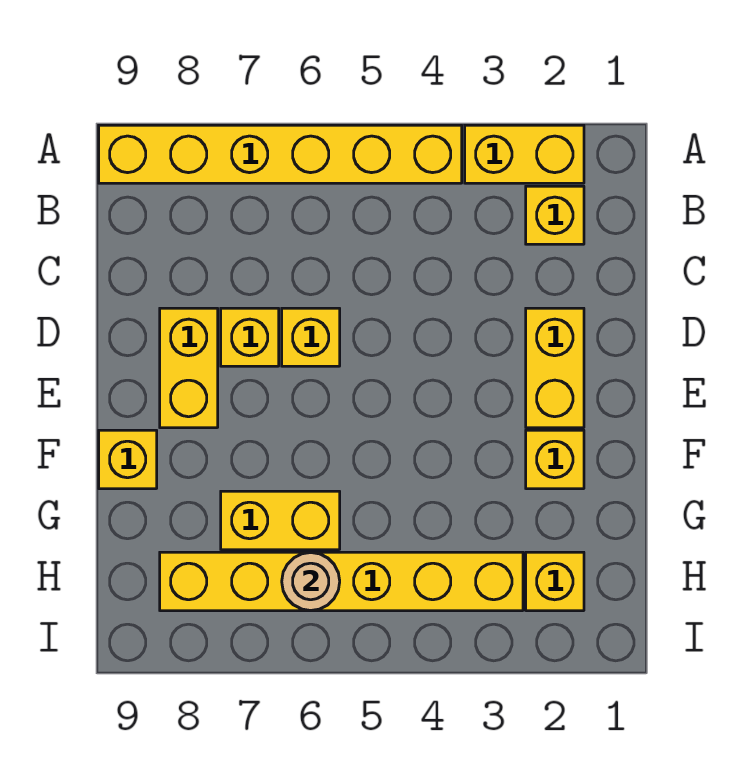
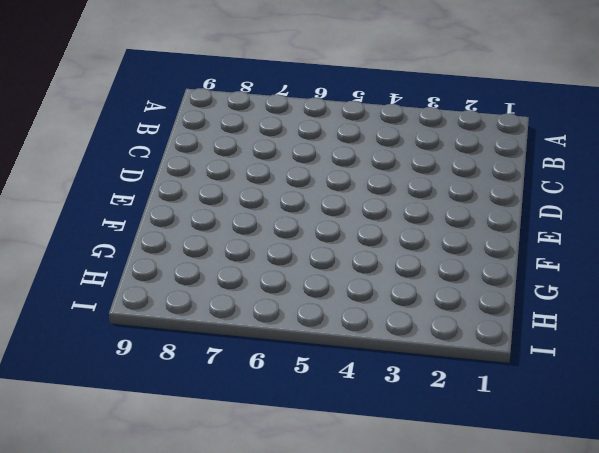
none -> yellow brick A2:A3 level 1
none -> yellow brick A4:A9 level 1
none -> yellow brick B2 level 1

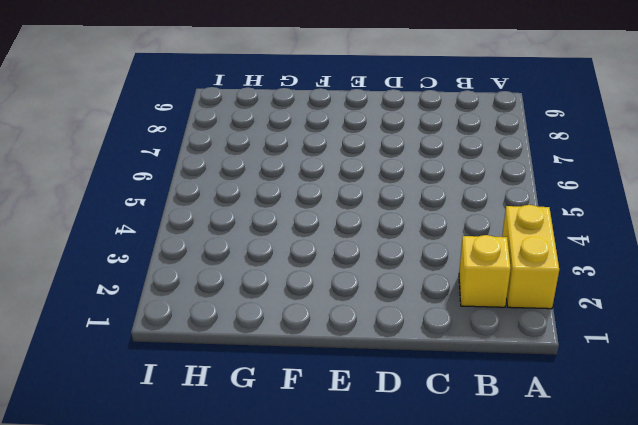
none -> yellow brick A4:A9 level 1
none -> yellow brick D2:E2 level 1
none -> yellow brick D6 level 1

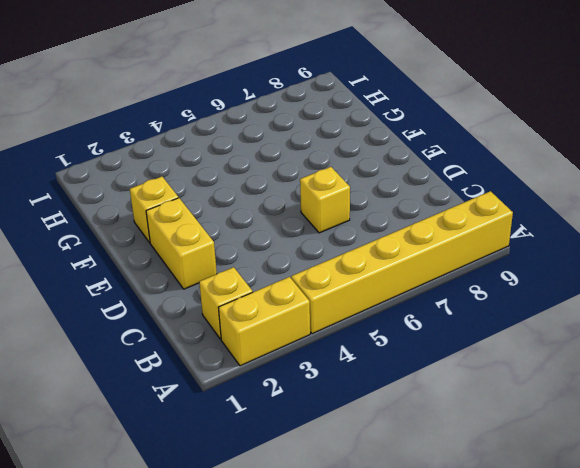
none -> yellow brick D7 level 1
none -> yellow brick D8:E8 level 1
none -> yellow brick F9 level 1

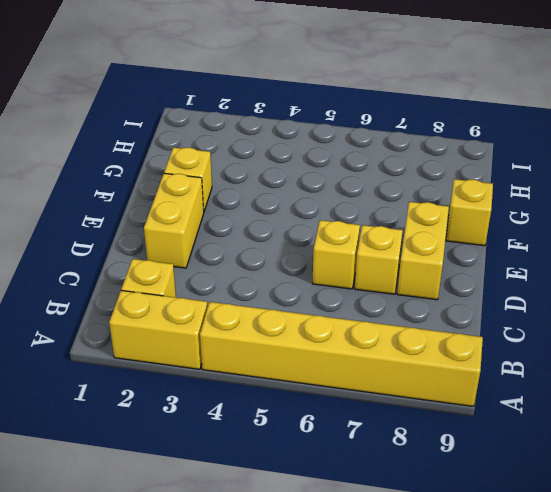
none -> yellow brick G6:G7 level 1
none -> yellow brick H2 level 1
none -> yellow brick H3:H8 level 1

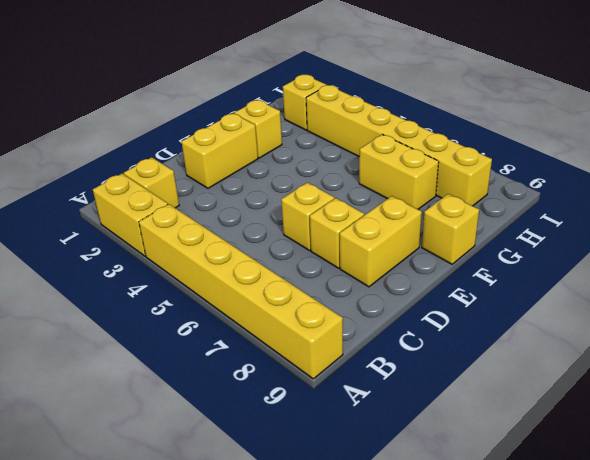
none -> tan round brick H6 level 2

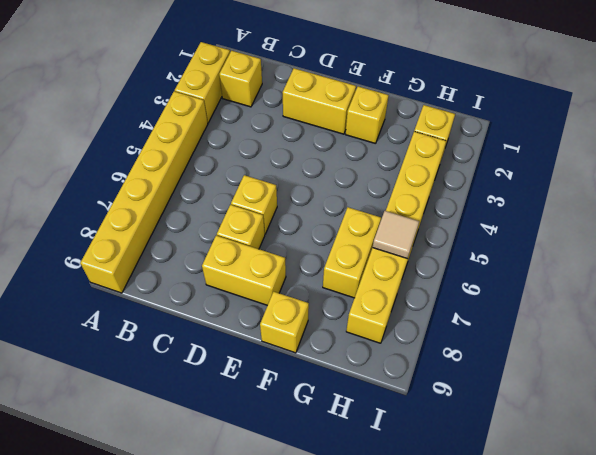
tan tile H6 level 2 -> tan round brick H6 level 2

